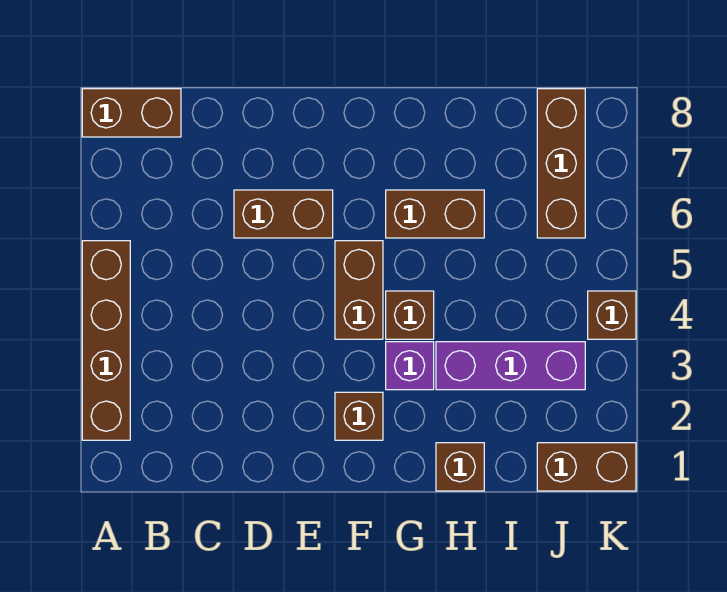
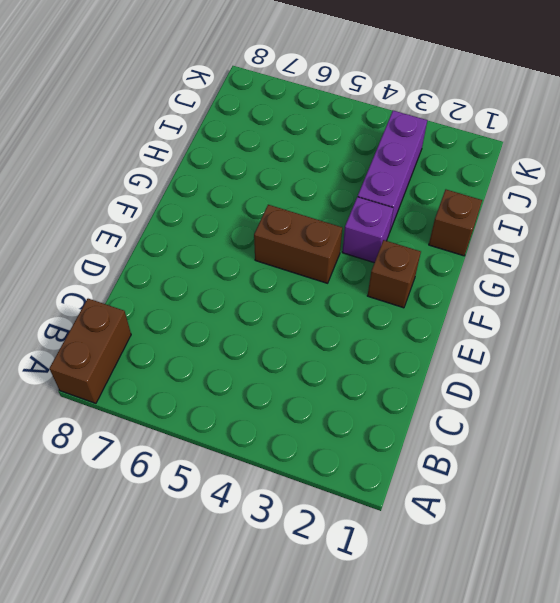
none -> brown brick A2:A5 level 1
none -> brown brick D6:E6 level 1
none -> brown brick G4 level 1

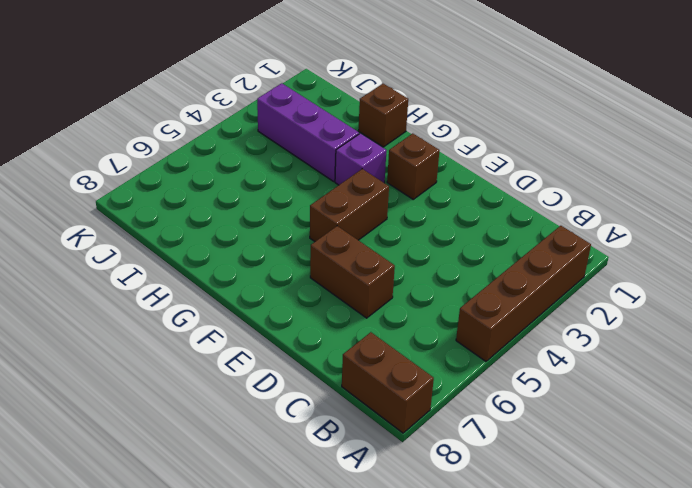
none -> brown brick G4 level 1
none -> brown brick G6:H6 level 1
none -> brown brick J1:K1 level 1

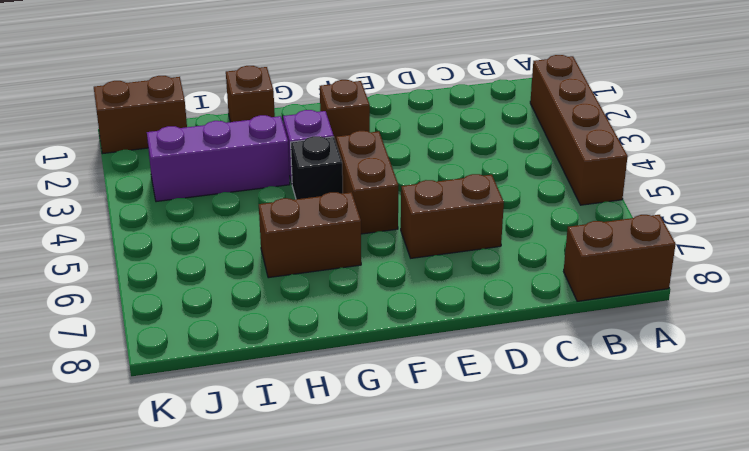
black brick G4 level 1 -> brown brick G4 level 1
none -> brown brick J6:J8 level 1
none -> brown brick K4 level 1

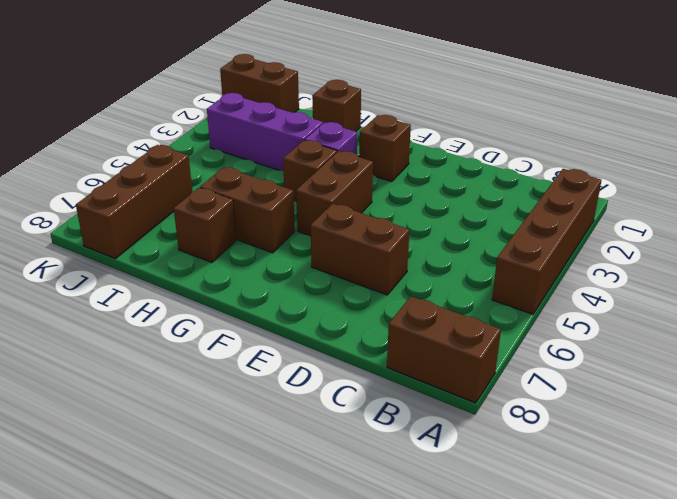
brown brick H7 level 1 -> brown brick K4 level 1

